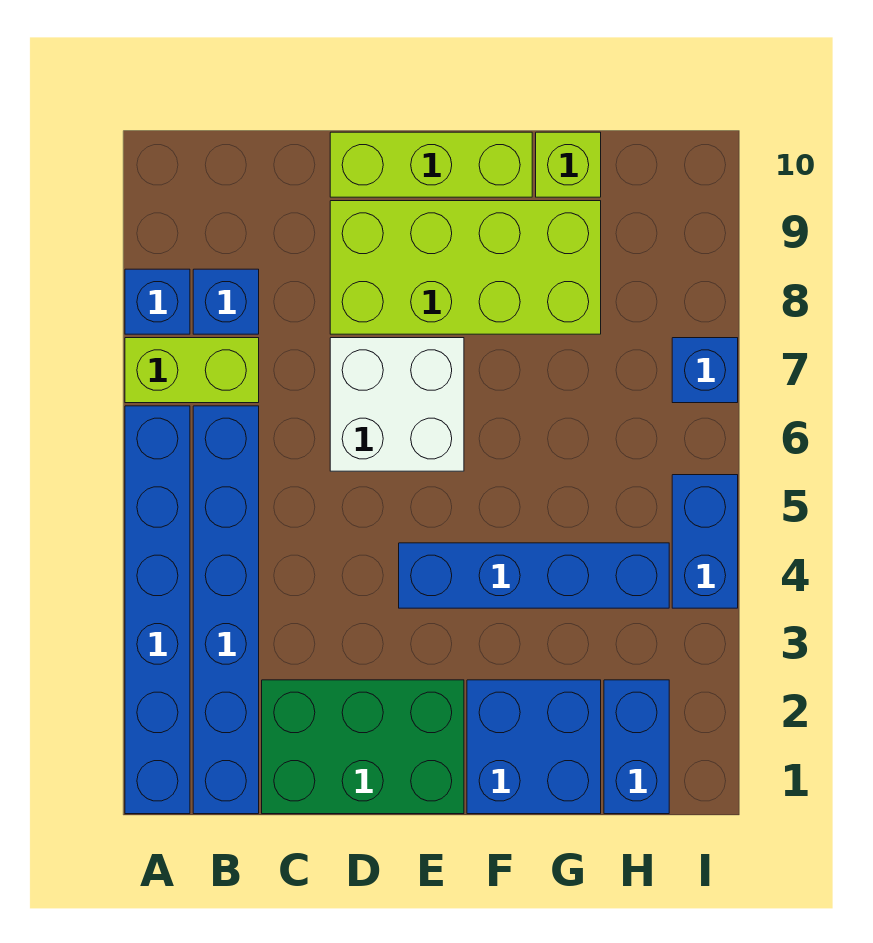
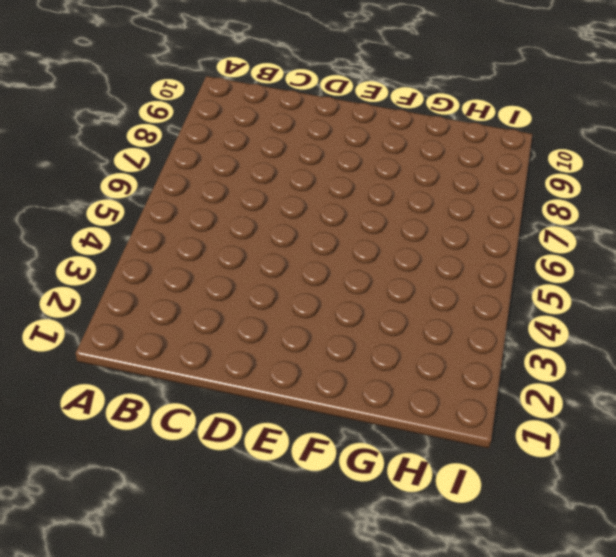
none -> blue brick A1:A6 level 1
none -> lime brick A7:B7 level 1
none -> blue brick A8 level 1

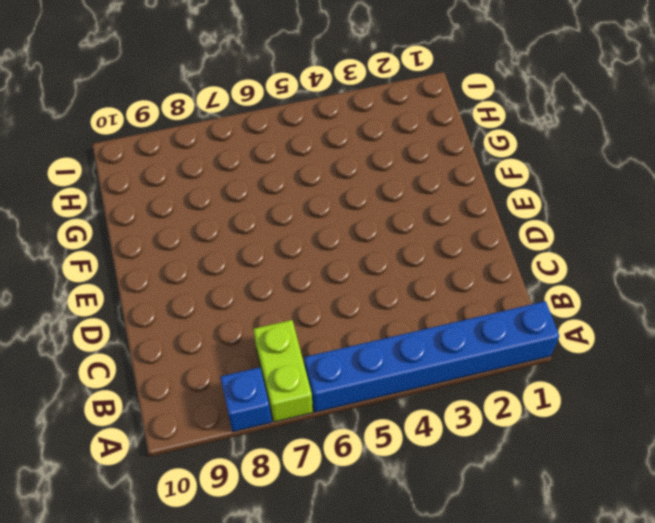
none -> blue brick B1:B6 level 1
none -> blue brick B8 level 1
none -> green brick C1:E2 level 1

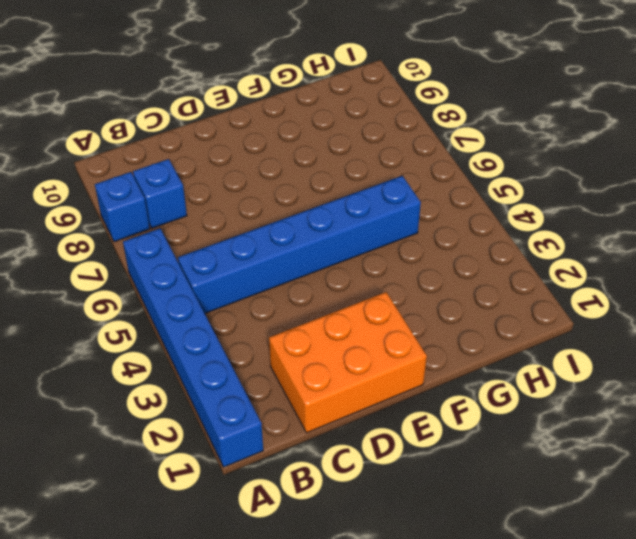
blue brick B5:G5 level 1 -> blue brick B1:B6 level 1
orange brick C1:E2 level 1 -> green brick C1:E2 level 1
none -> lime brick A7:B7 level 1
none -> white brick D6:E7 level 1
none -> lime brick D8:G9 level 1

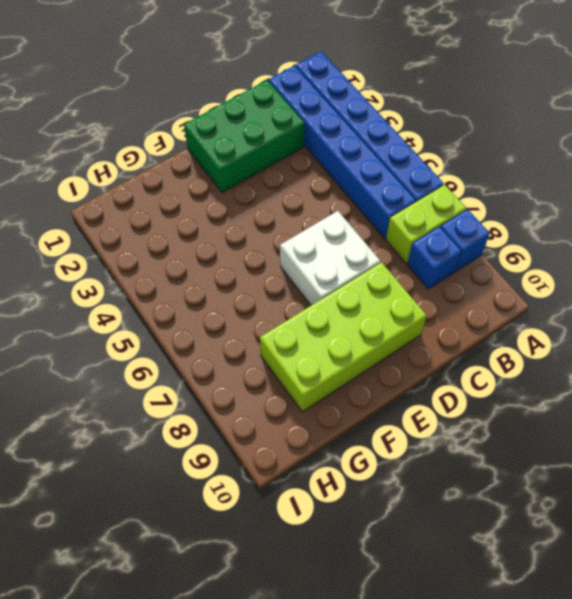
none -> lime brick D10:F10 level 1
none -> blue brick E4:H4 level 1
none -> blue brick F1:G2 level 1

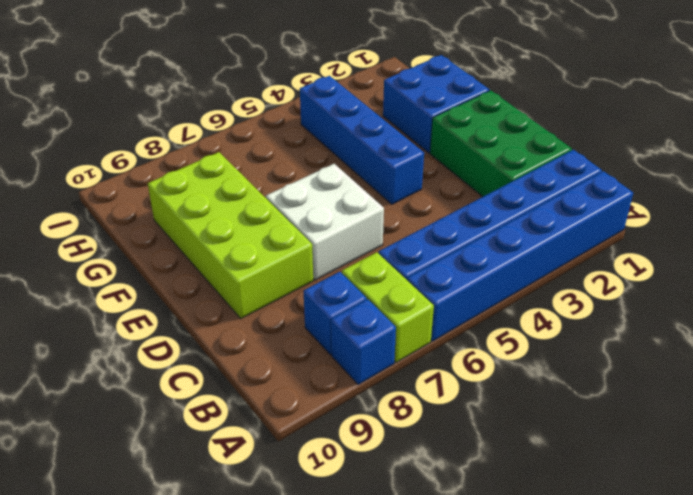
none -> lime brick D10:F10 level 1
none -> lime brick G10 level 1
none -> blue brick H1:H2 level 1

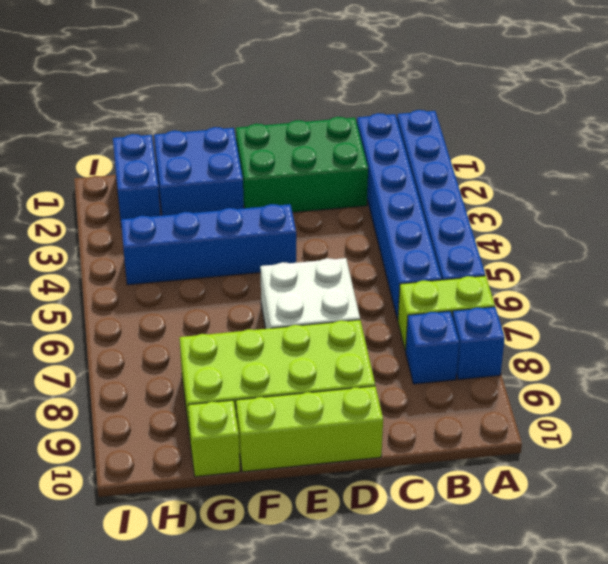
none -> blue brick I4:I5 level 1
none -> blue brick I7 level 1

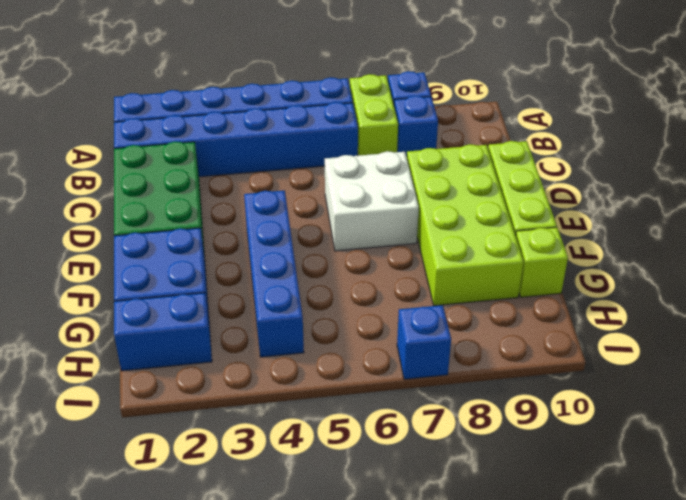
none -> blue brick I4:I5 level 1

